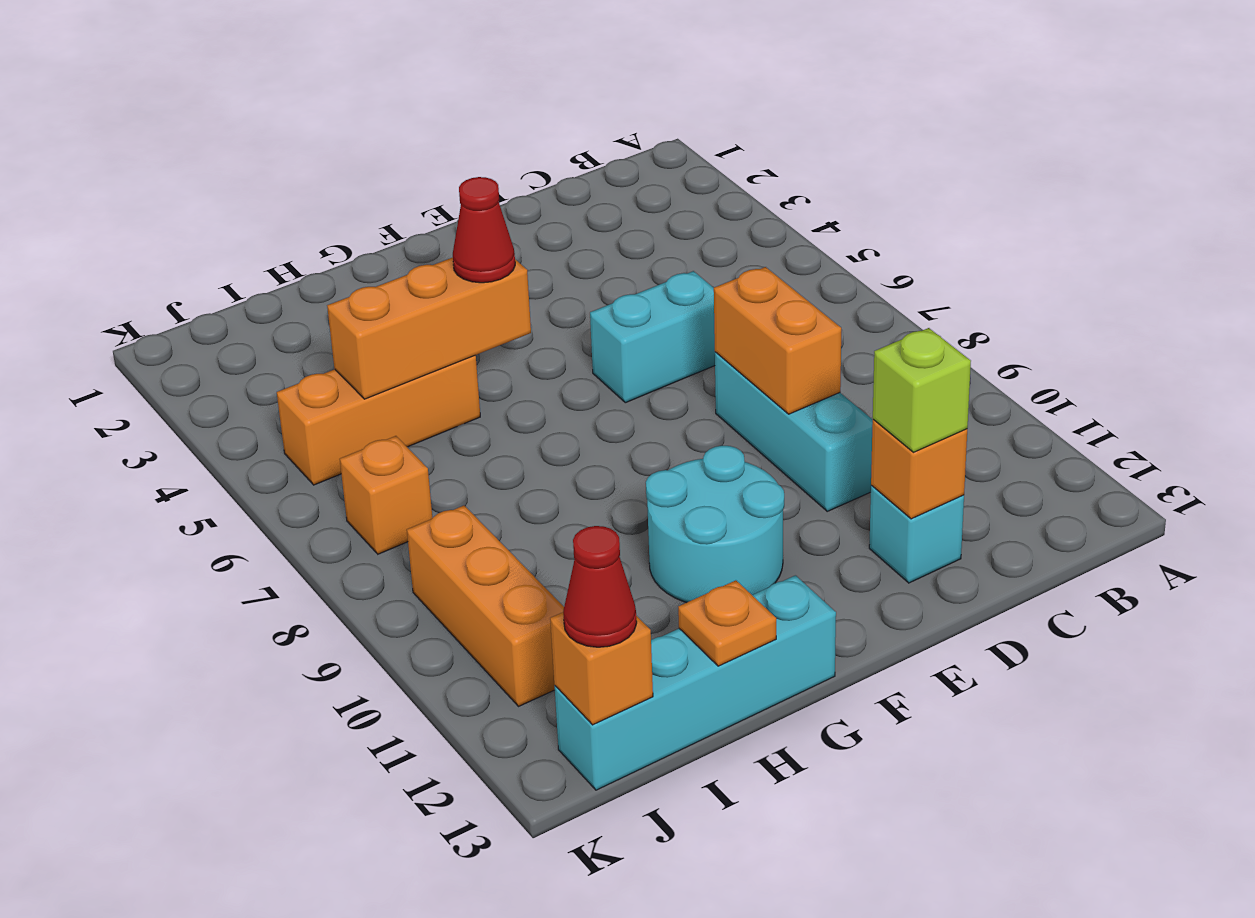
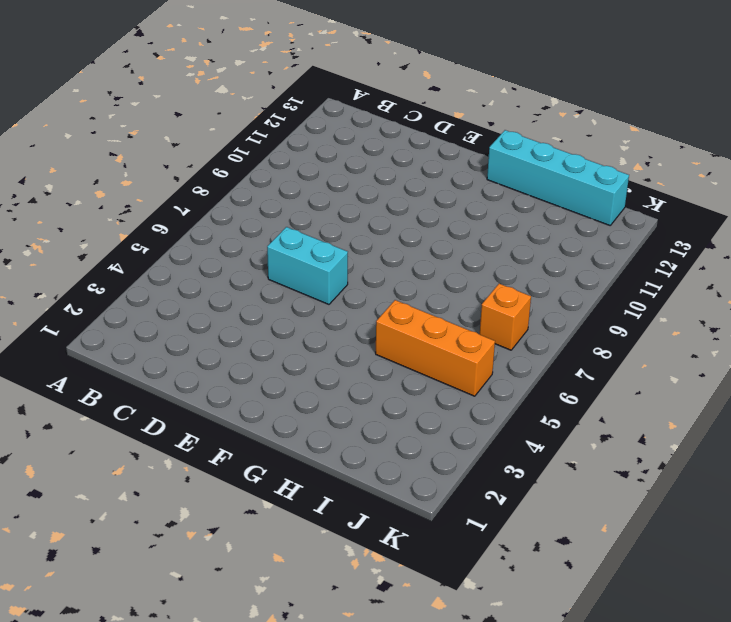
none -> cyan brick D8:D10 level 1
none -> cyan brick D12 level 1
none -> cyan round brick F10:G11 level 1

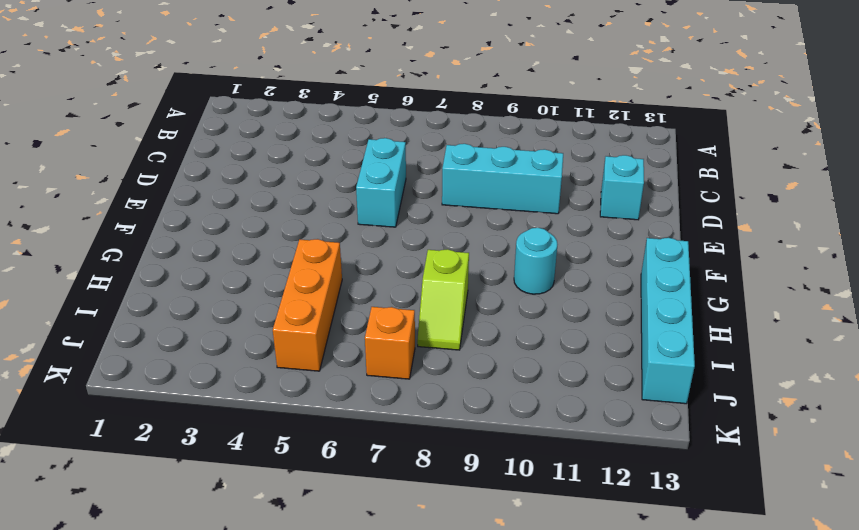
cyan round brick G10 level 1 -> cyan round brick F10:G11 level 1
lime slope H8:I8 level 1 top H -> none
none -> orange brick J9:J11 level 1
none -> orange brick D8:D9 level 2
none -> orange brick D12 level 2

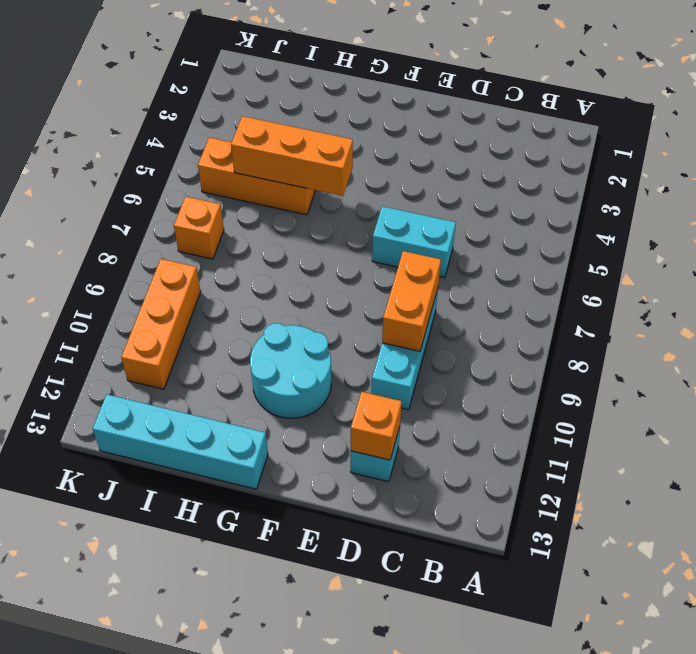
none -> orange plate H13 level 2
none -> orange brick J13 level 2
none -> lime brick D12 level 3

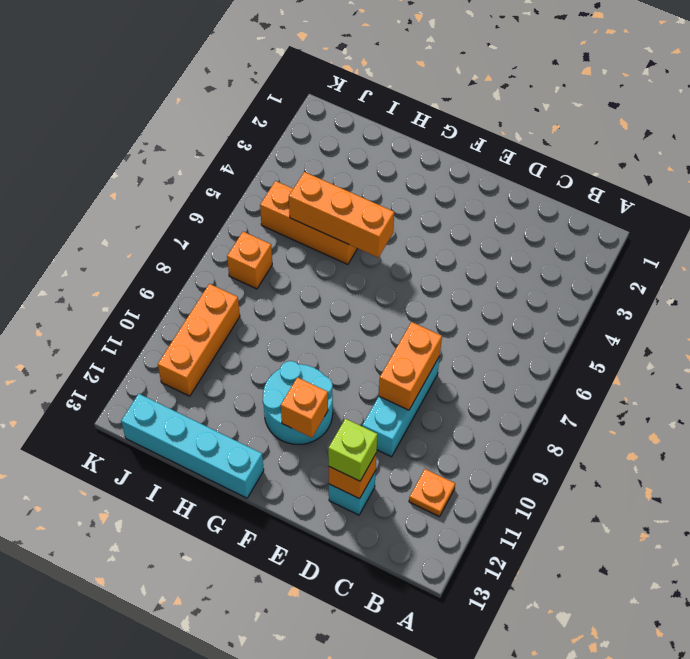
orange plate B11 level 1 -> orange plate H13 level 2
orange brick F11 level 2 -> orange brick J13 level 2
none -> cyan brick D6:E6 level 1
none -> red cone G5 level 3
none -> red cone J13 level 3

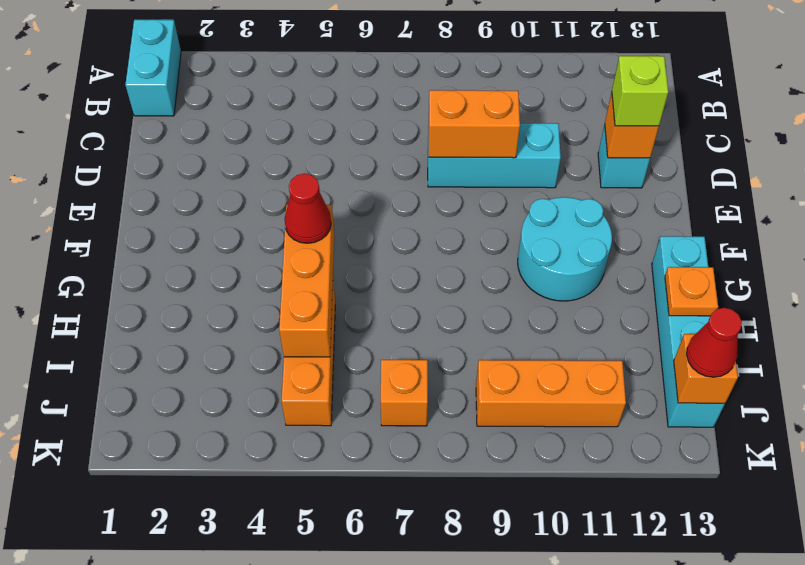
cyan brick A1:B1 level 1 -> cyan brick D6:E6 level 1

